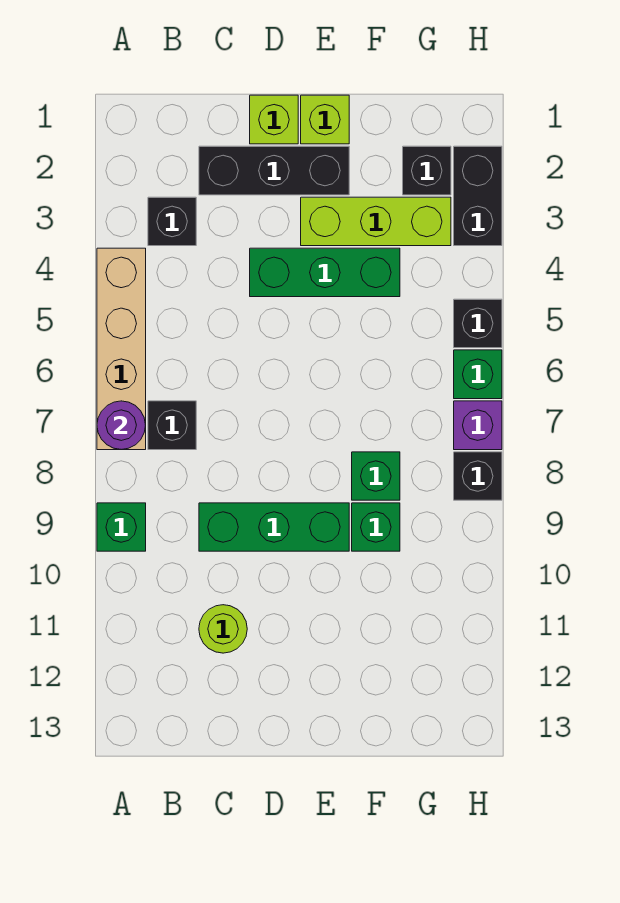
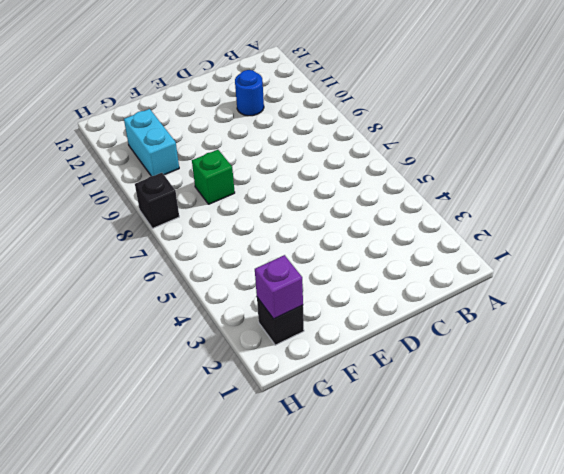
blue round brick C11 level 1 -> lime round brick C11 level 1
purple brick G2 level 2 -> purple brick H7 level 1
cyan brick G10:G11 level 1 -> none
none -> tan brick A4:A7 level 1
none -> green brick A9 level 1
none -> black brick B3 level 1

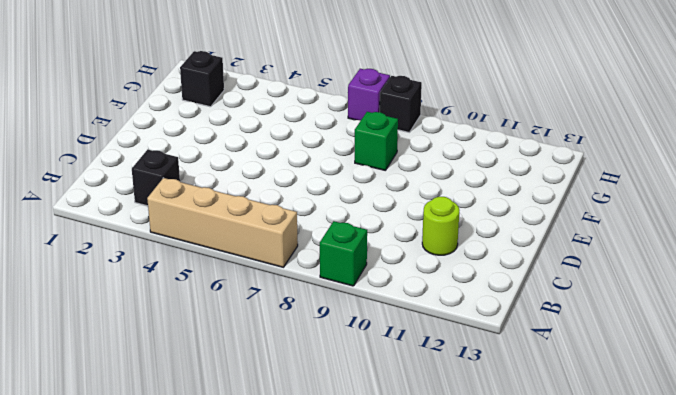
none -> black brick B7 level 1
none -> black brick C2:E2 level 1
none -> green brick C9:E9 level 1

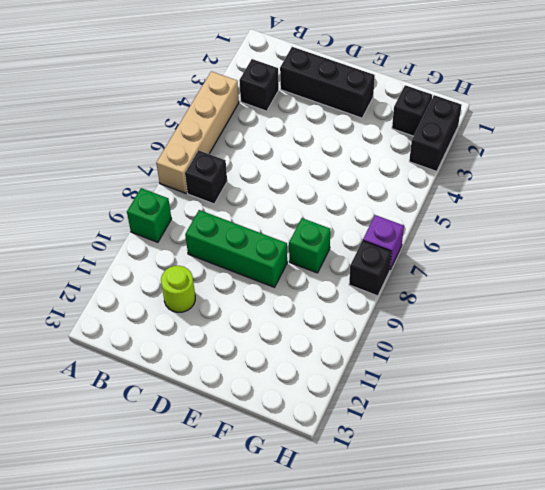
none -> lime brick D1 level 1
none -> green brick D4:F4 level 1
none -> lime brick E1 level 1

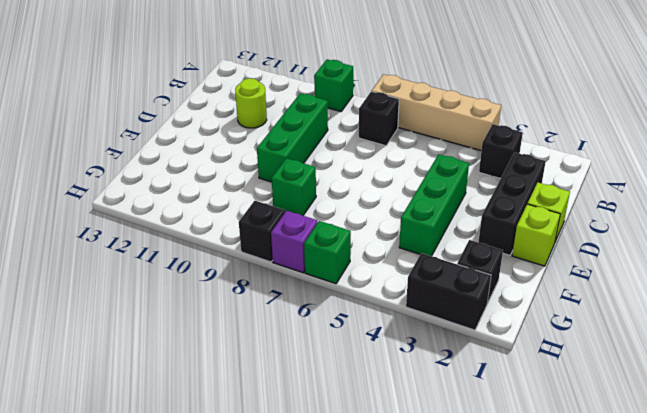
none -> lime brick E3:G3 level 1
none -> green brick F9 level 1
none -> black brick H5 level 1

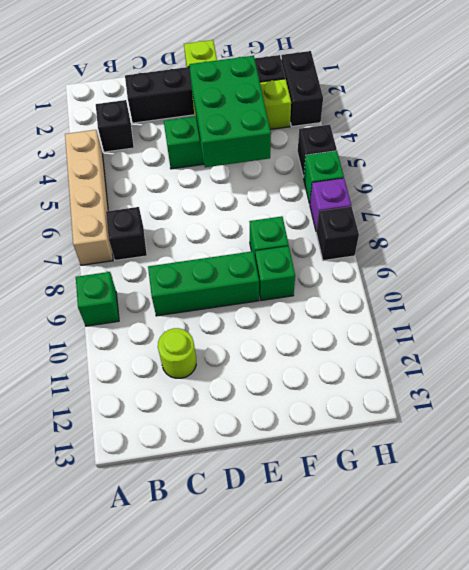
green brick E3:F5 level 2 -> none
none -> lime brick D1 level 1
none -> purple round brick A7 level 2

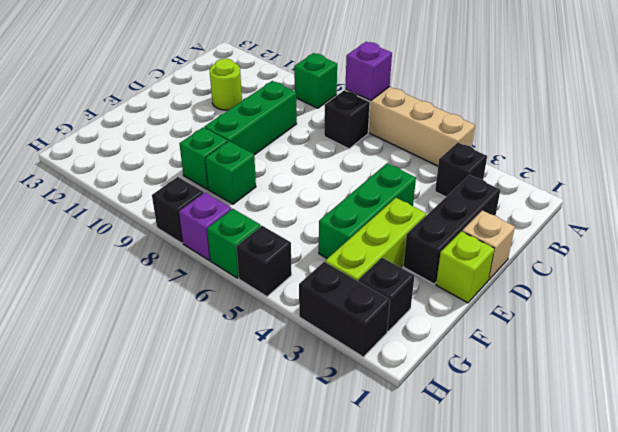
purple brick A7 level 2 -> purple round brick A7 level 2
tan brick D1 level 1 -> lime brick D1 level 1

